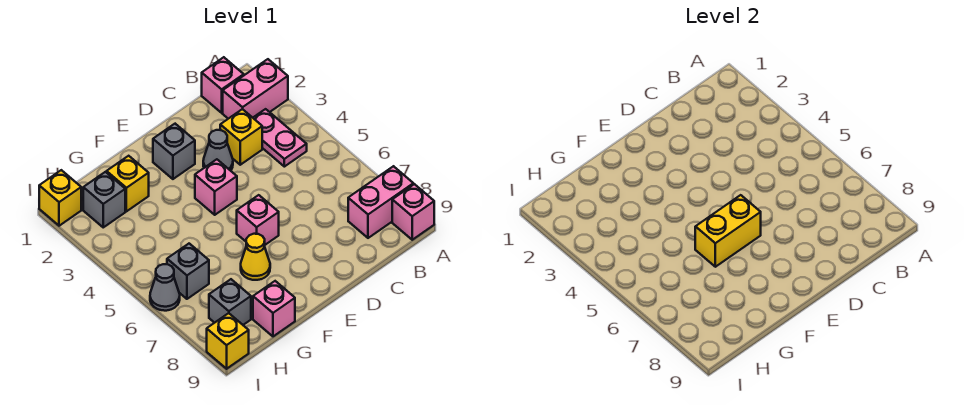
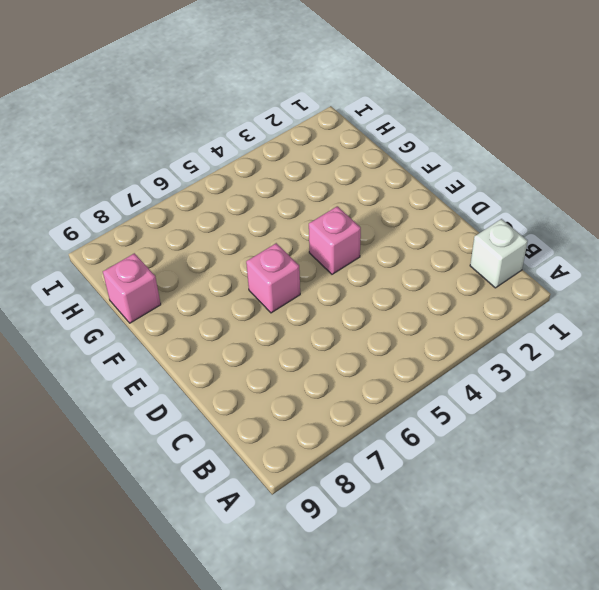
white brick B1 level 1 -> pink brick B1 level 1
none -> pink brick A2:B2 level 1
none -> pink brick A8:B8 level 1
none -> pink brick A9 level 1

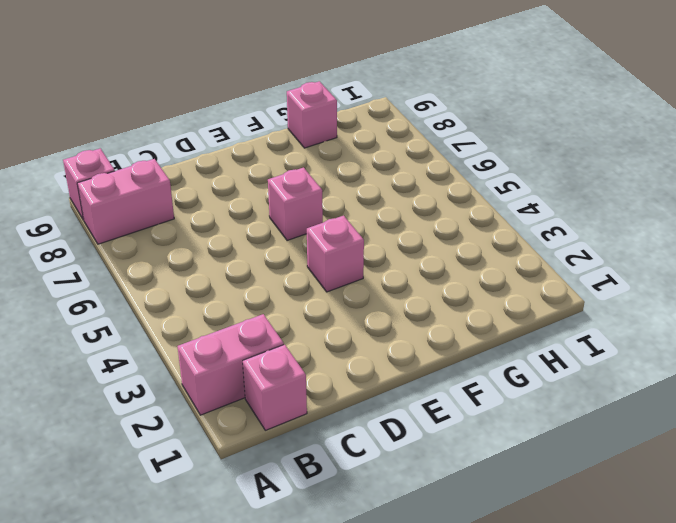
none -> pink plate B3:B4 level 1
none -> yellow brick C3 level 1
none -> grey cone D3 level 1

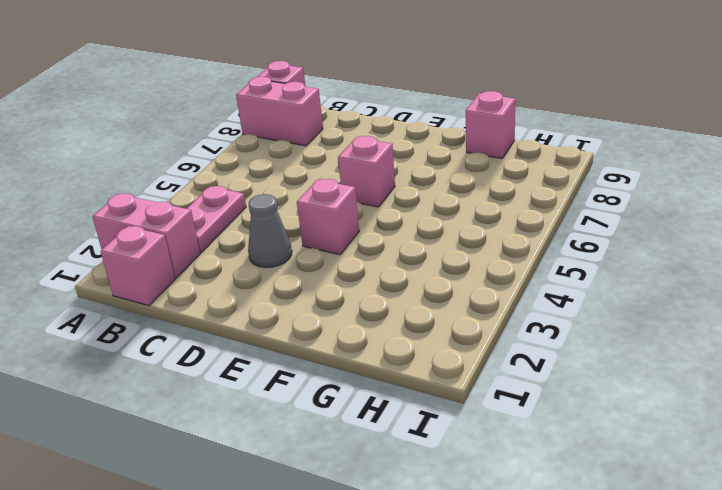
none -> yellow brick C3 level 1
none -> grey brick E2 level 1
none -> yellow cone F7 level 1

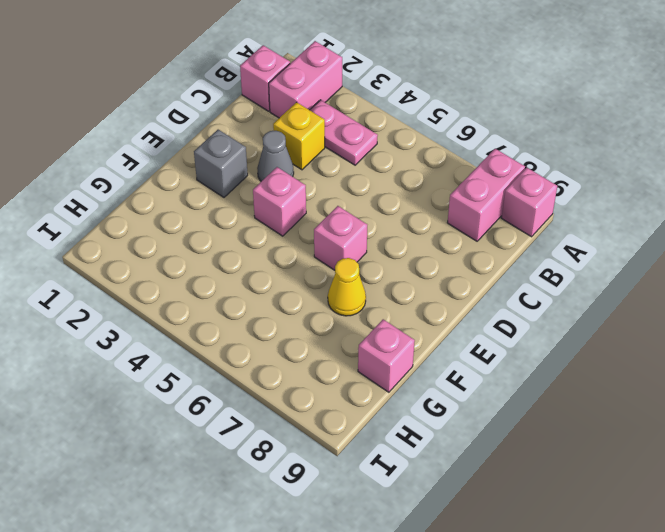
none -> yellow brick G2 level 1
none -> grey brick H2 level 1
none -> grey brick H6 level 1

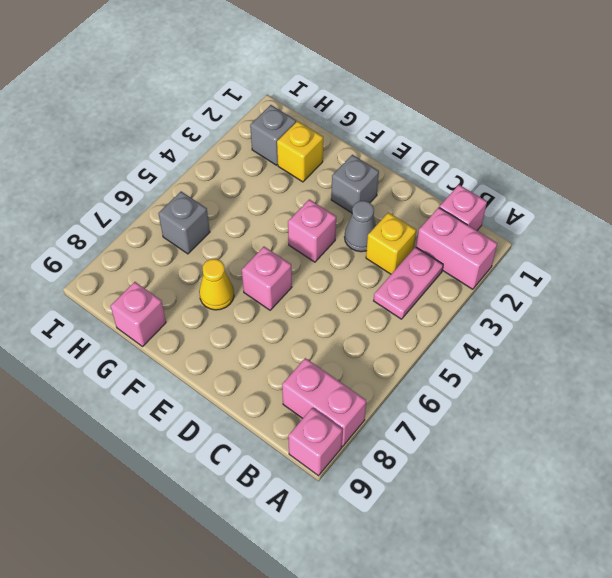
none -> grey brick H8 level 1
none -> yellow brick I1 level 1
none -> grey cone I6 level 1

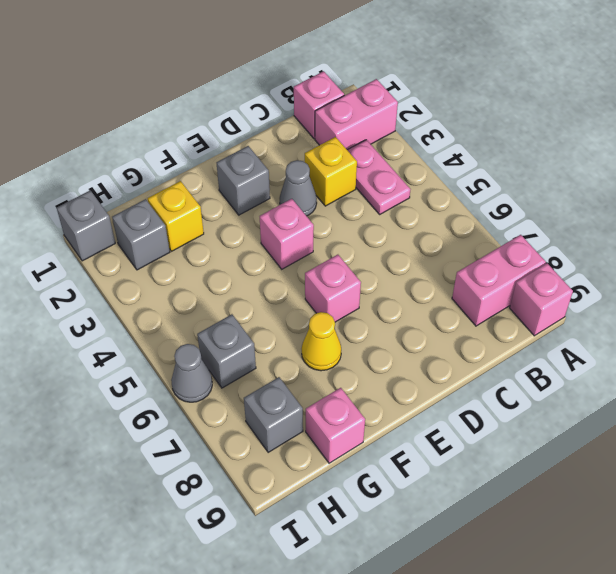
grey brick I1 level 1 -> yellow brick I1 level 1
none -> yellow brick I9 level 1
none -> yellow brick E6:F6 level 2

